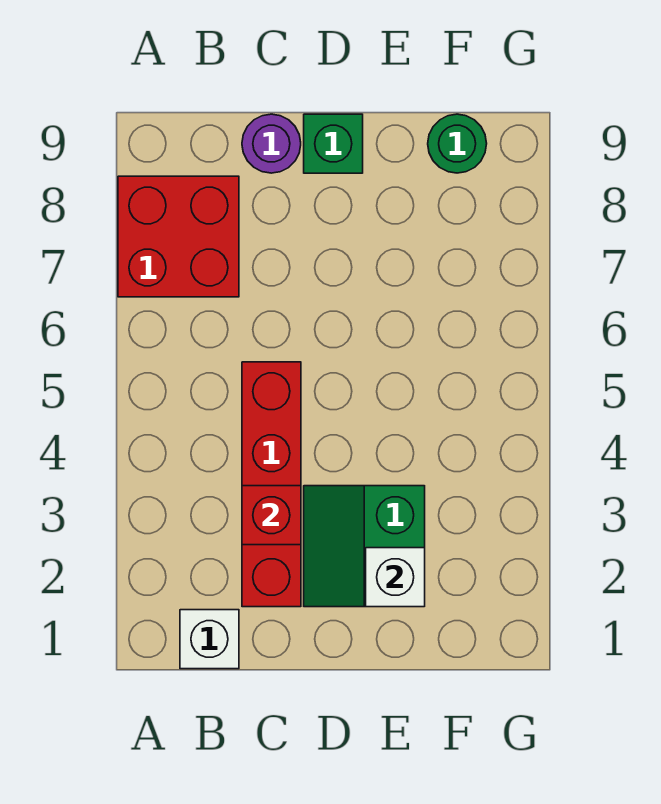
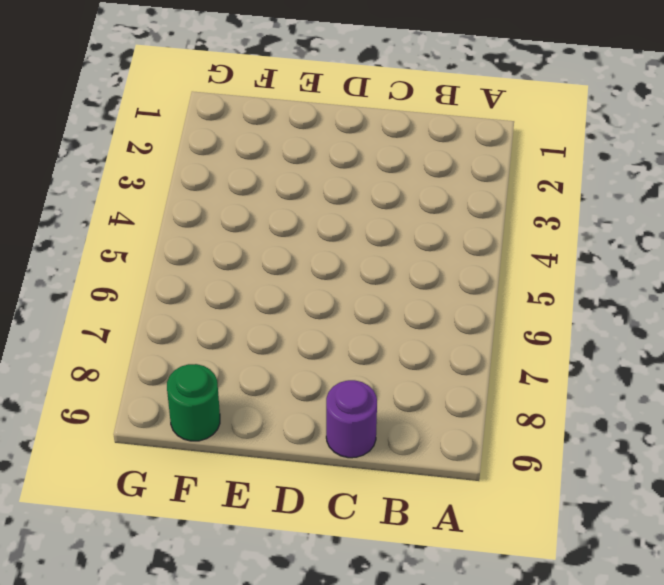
none -> red brick A7:B8 level 1
none -> white brick B1 level 1

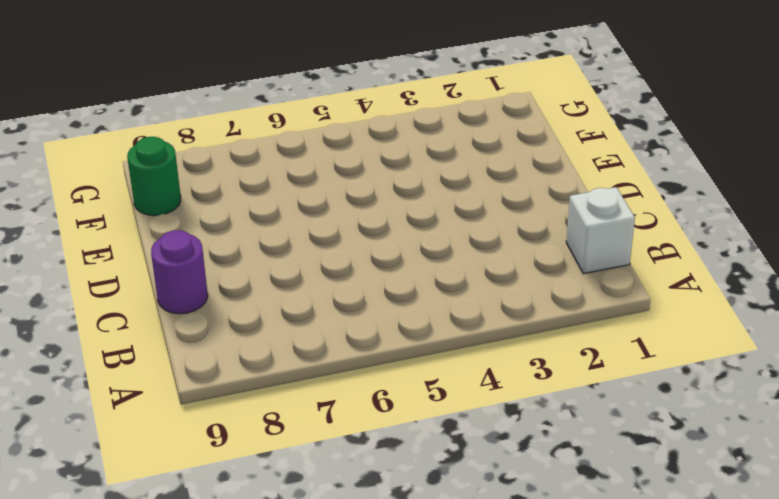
none -> red brick A7:B8 level 1
none -> red brick C2:C5 level 1

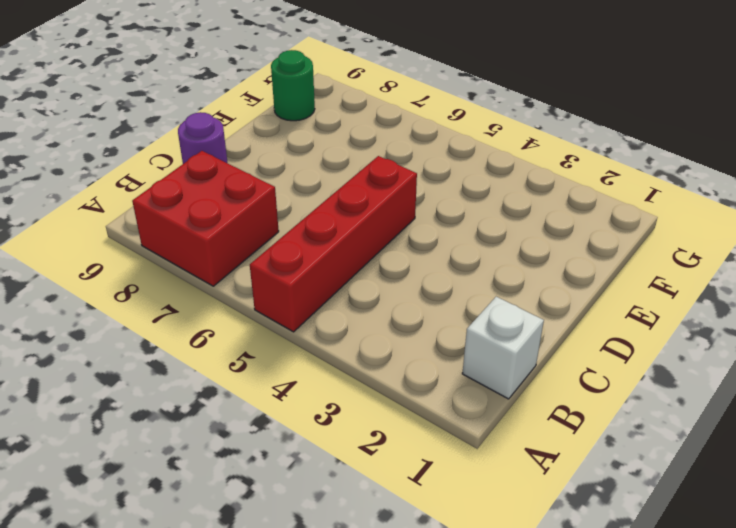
red brick A5:D5 level 1 -> red brick C2:C5 level 1
none -> green slope D2:E3 level 1 top E
none -> green brick D9 level 1

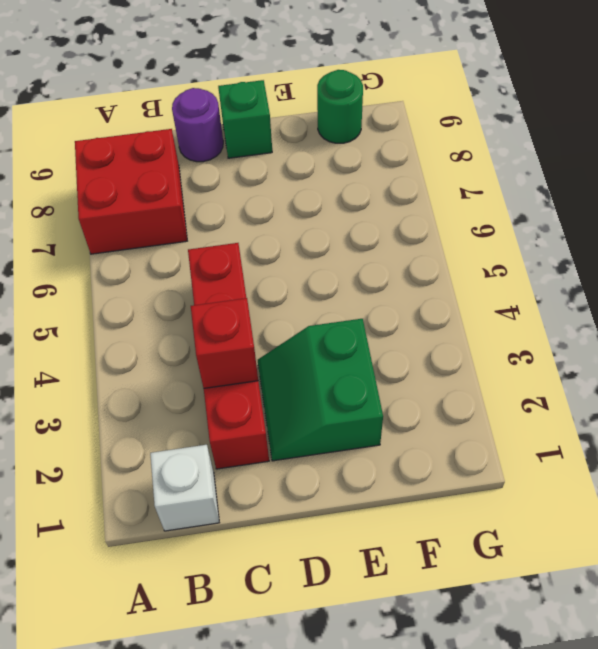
none -> white brick E2 level 2

